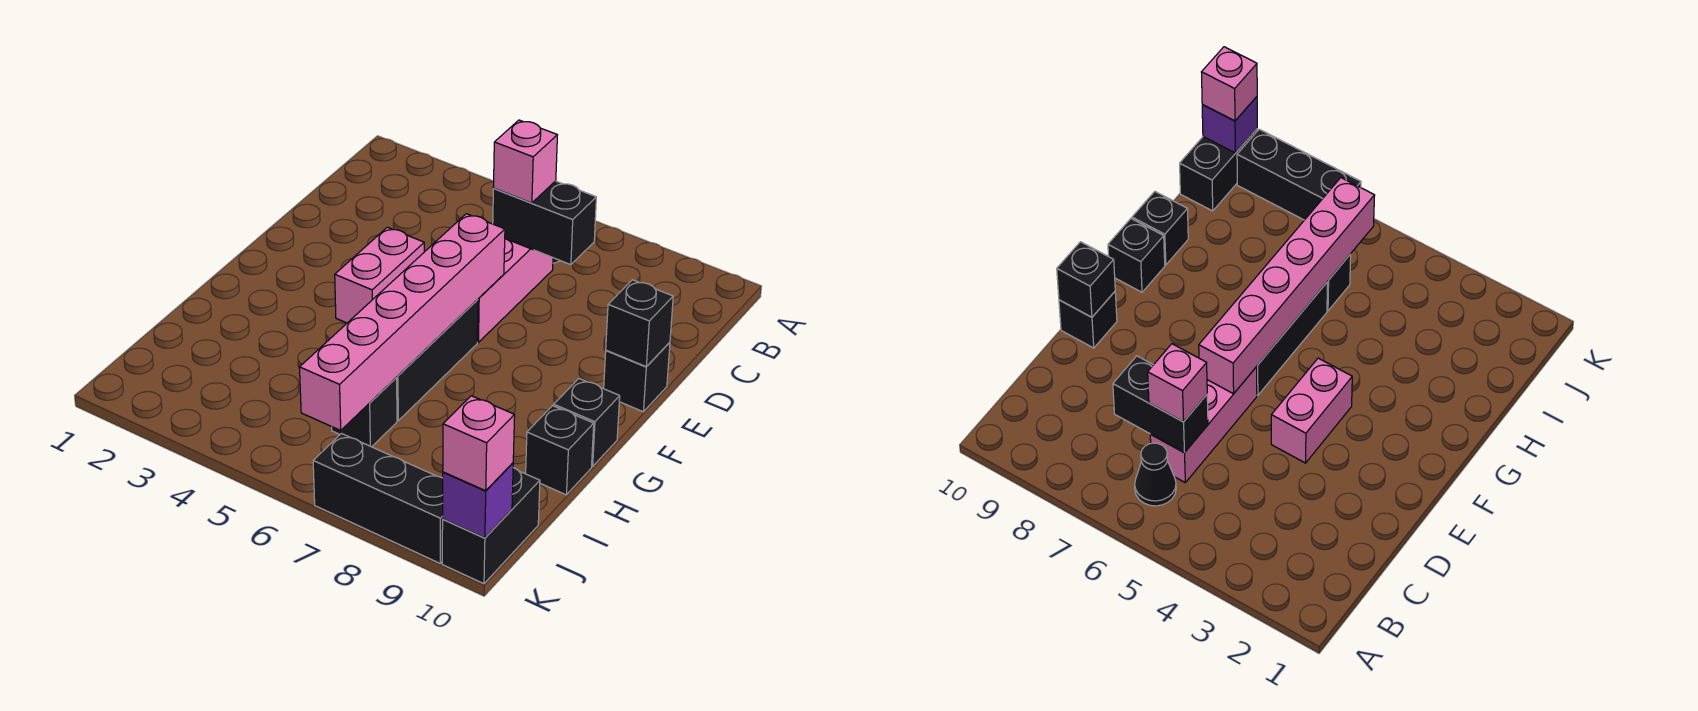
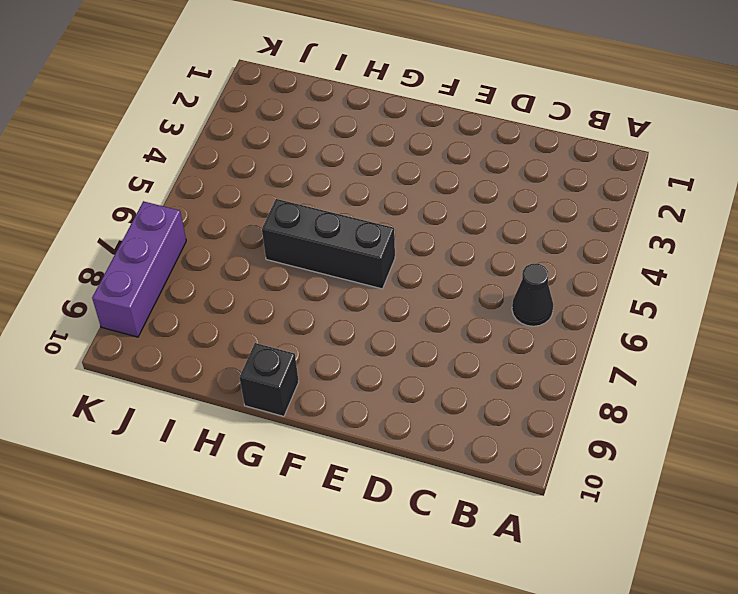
purple brick K7:K9 level 1 -> black brick K7:K9 level 1
none -> pink brick C6:E6 level 1
none -> pink brick E4:F4 level 1
none -> black brick E10 level 1

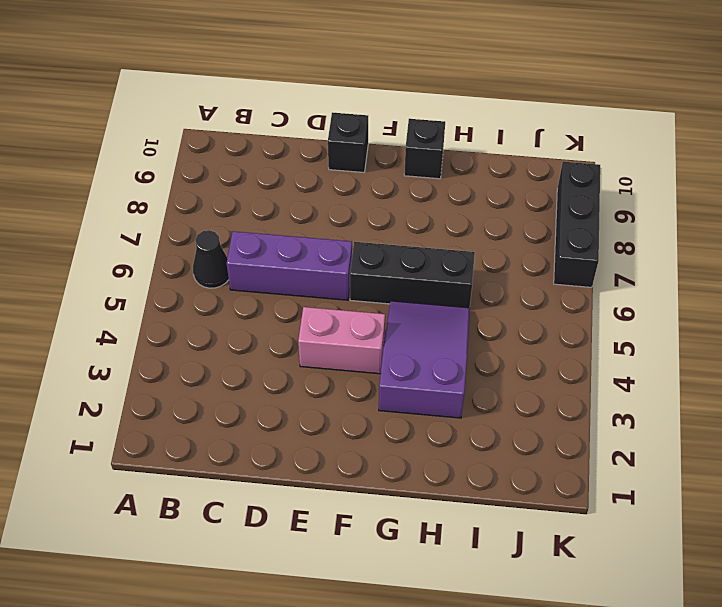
purple brick C6:E6 level 1 -> pink brick C6:E6 level 1
purple slope G3:H5 level 1 top 3 -> none
none -> black brick H10 level 1
none -> black brick I6 level 1
none -> black brick J10:K10 level 1

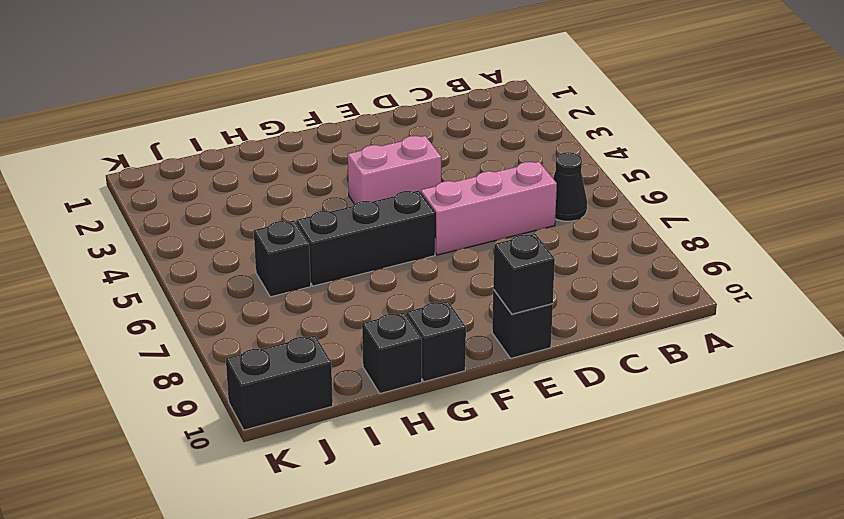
none -> black brick K7:K9 level 1
none -> black brick C6:C7 level 2
none -> pink brick E6:J6 level 2

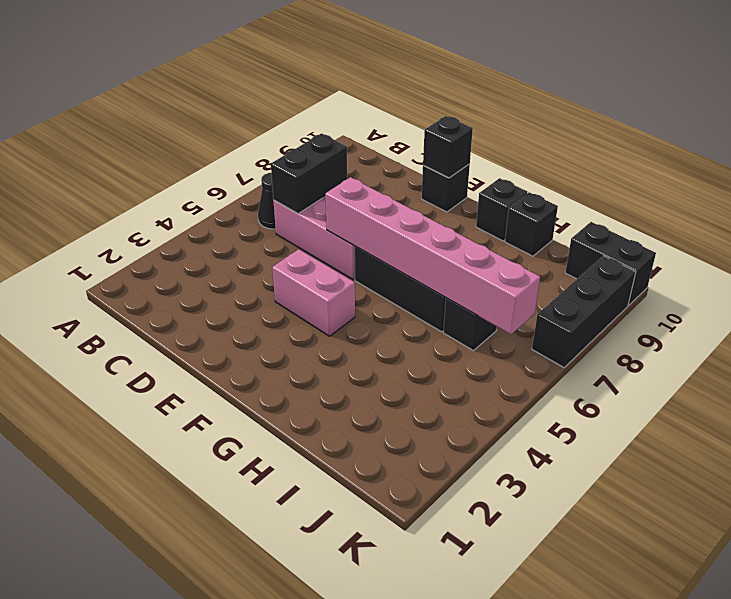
none -> purple brick K10 level 2
none -> pink brick C6 level 3
none -> pink brick K10 level 3

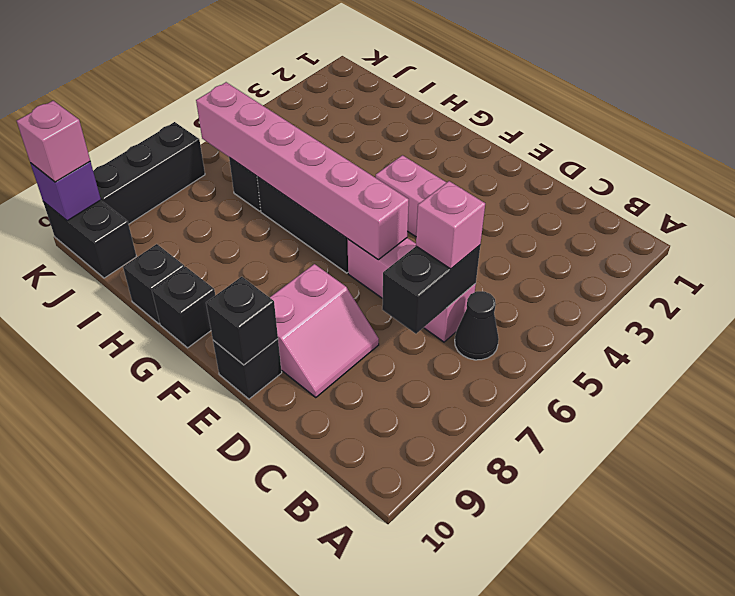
pink slope D8:E9 level 1 top E -> none

